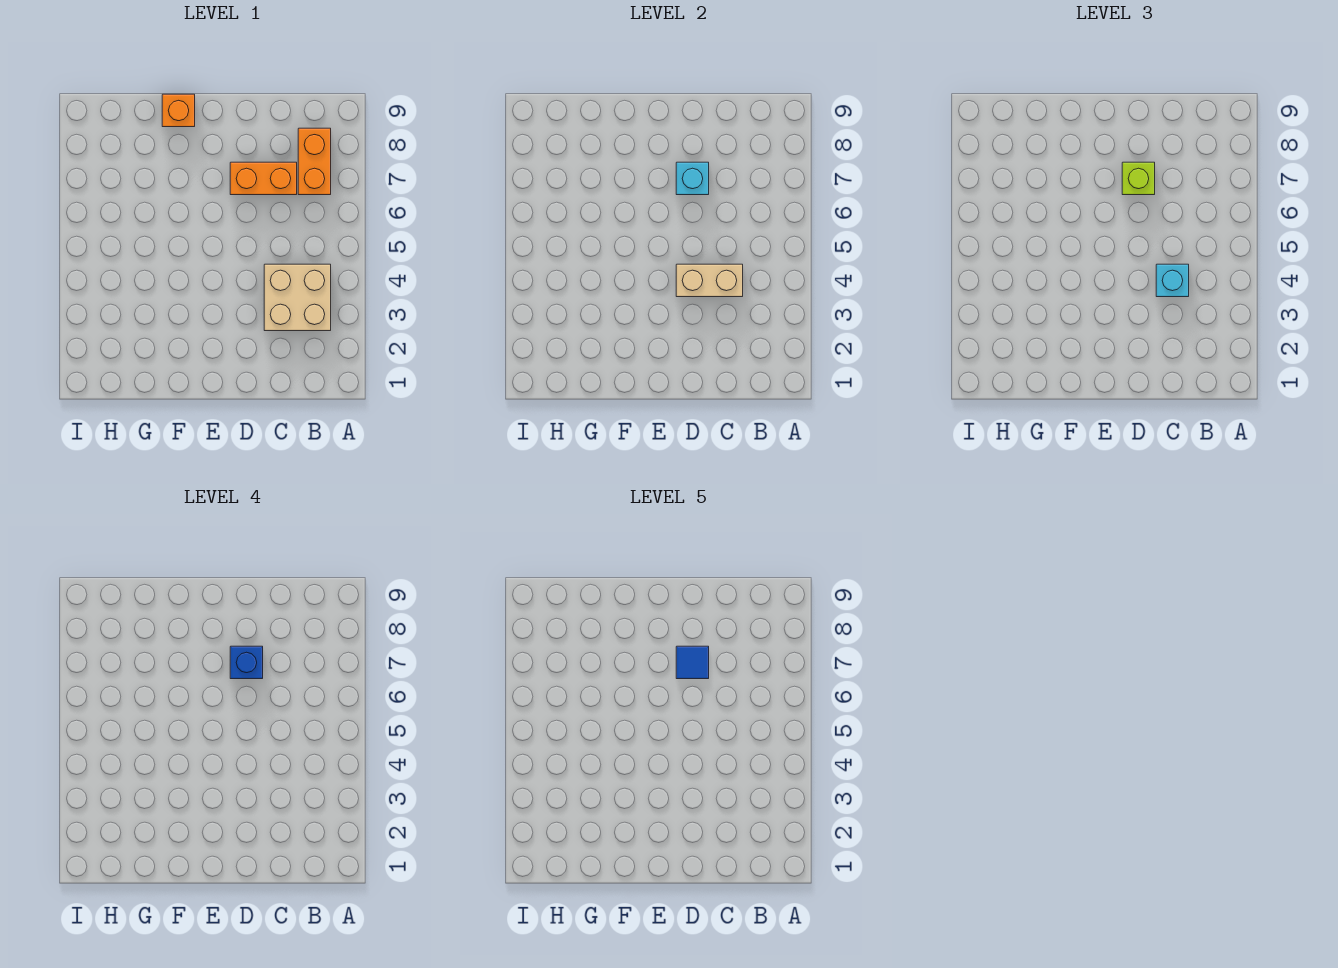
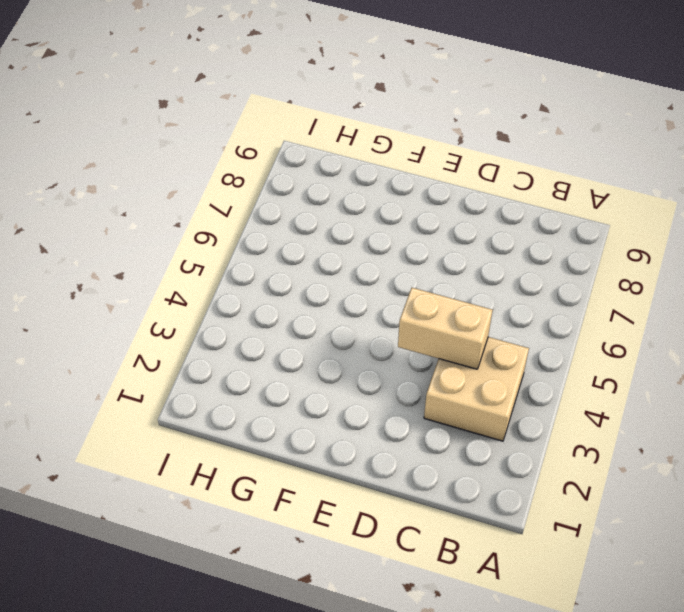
none -> orange brick B7:B8 level 1
none -> orange brick C7:D7 level 1

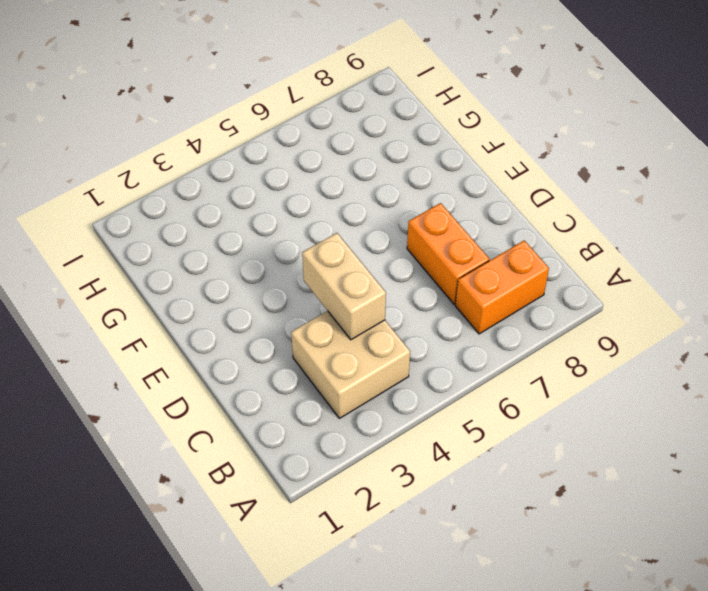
none -> orange brick F9 level 1
none -> cyan brick D7 level 2

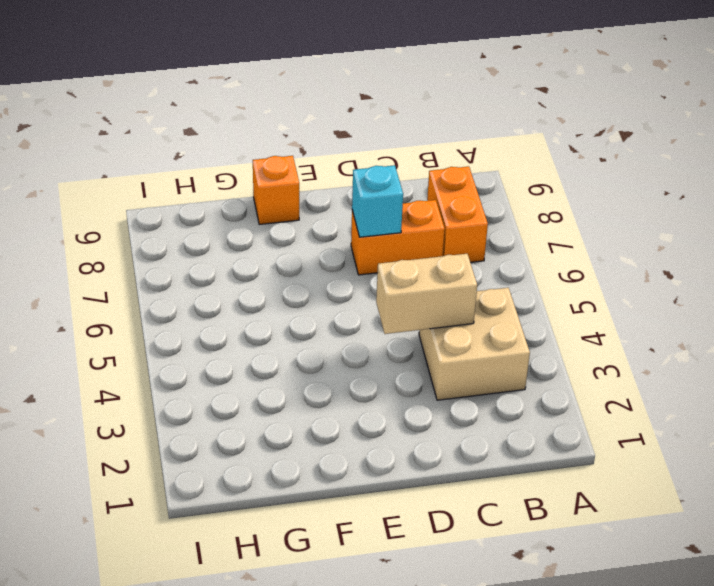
none -> cyan brick C4 level 3
none -> lime brick D7 level 3

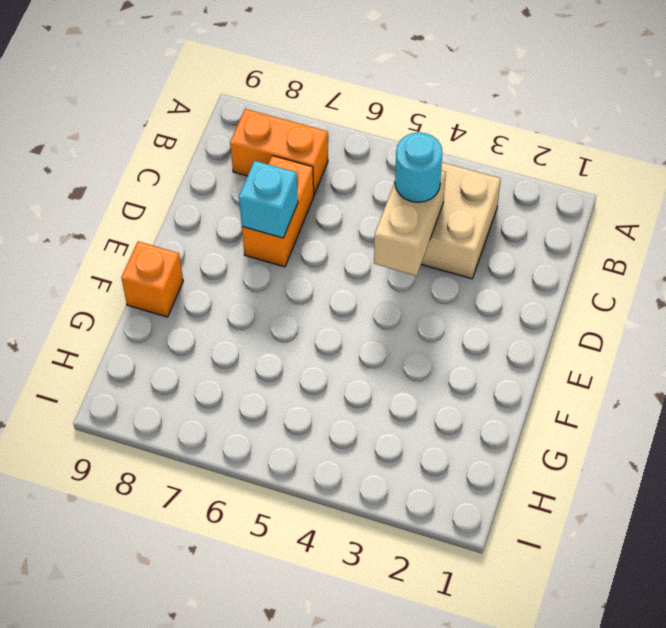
cyan round brick C4 level 3 -> cyan brick C4 level 3
none -> lime brick D7 level 3
none -> blue brick D7 level 4

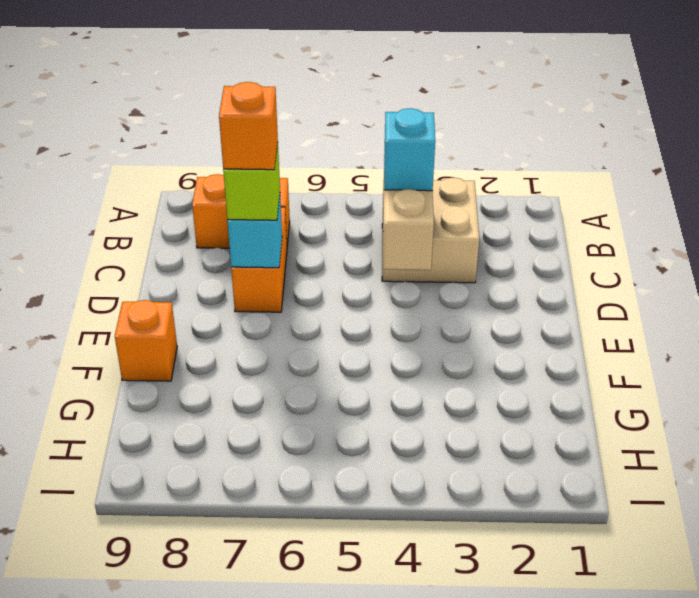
orange brick D7 level 4 -> blue brick D7 level 4
none -> blue tile D7 level 5

